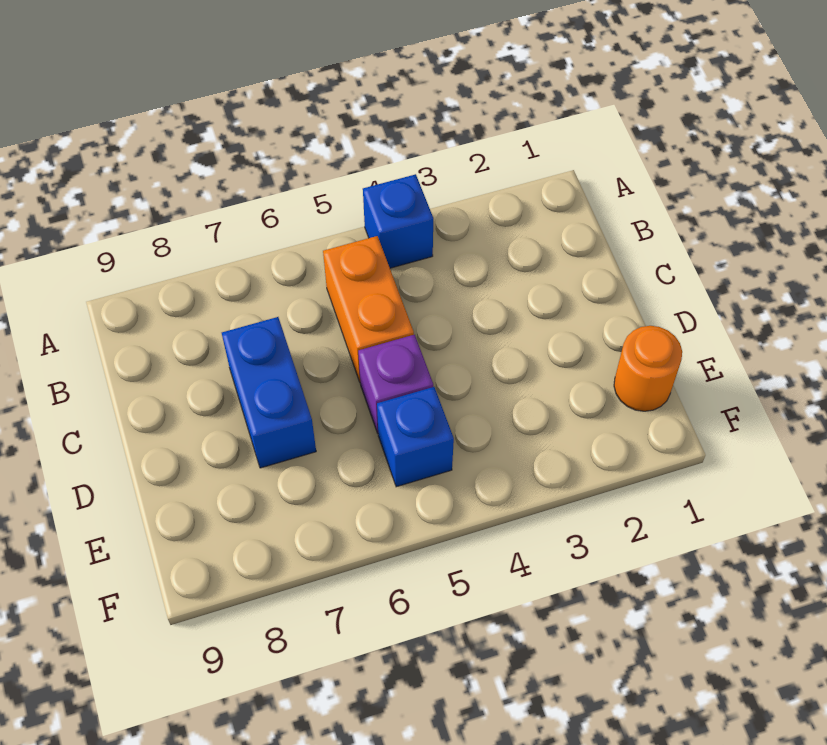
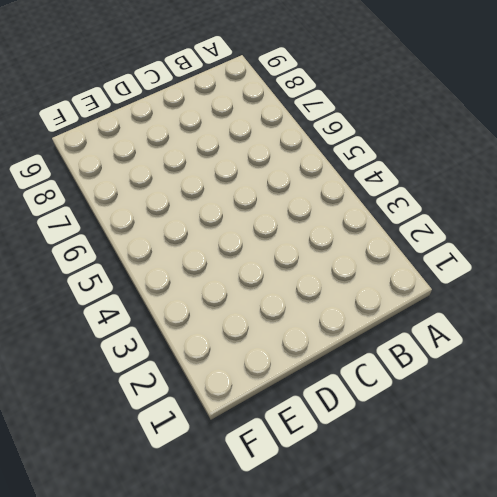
none -> blue brick A4 level 1
none -> orange brick B5:C5 level 1

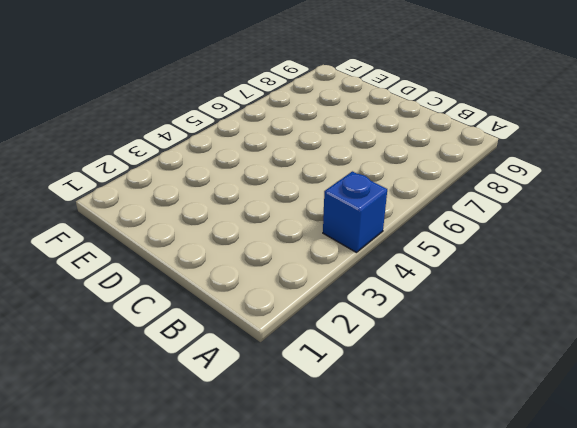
none -> orange brick B5:C5 level 1
none -> blue brick C7:D7 level 1

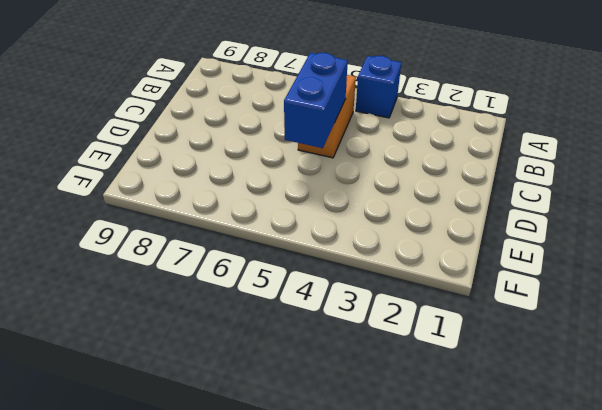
blue brick C5:D5 level 2 -> blue brick C7:D7 level 1
none -> purple brick D5 level 1
none -> orange round brick E1 level 1

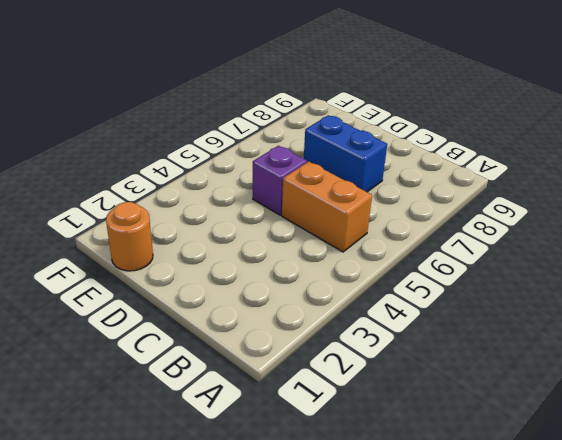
none -> blue brick A4 level 1
none -> blue brick E5 level 1

